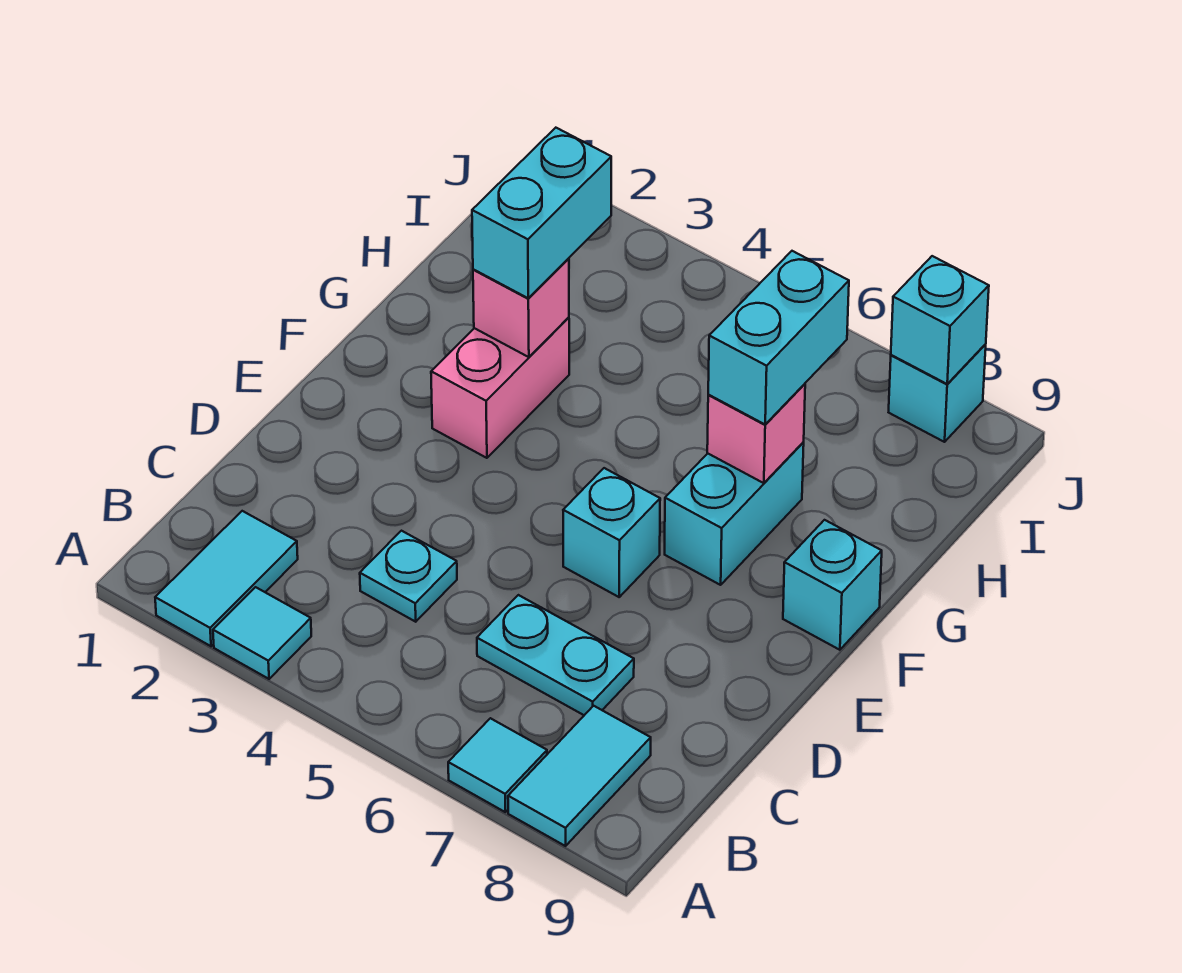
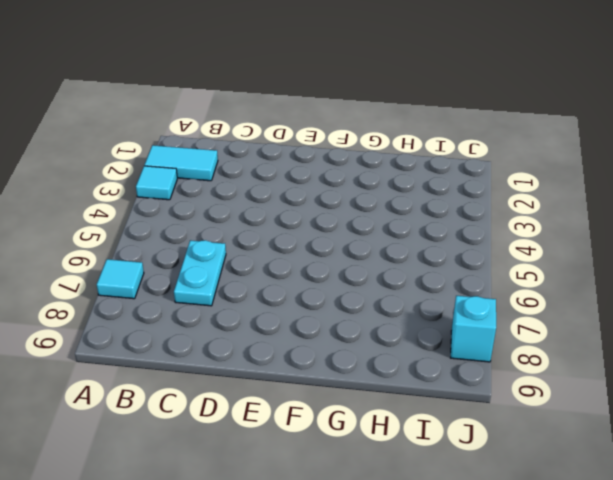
none -> cyan tile A8:B8 level 1
none -> cyan plate C4 level 1
none -> cyan brick E6 level 1

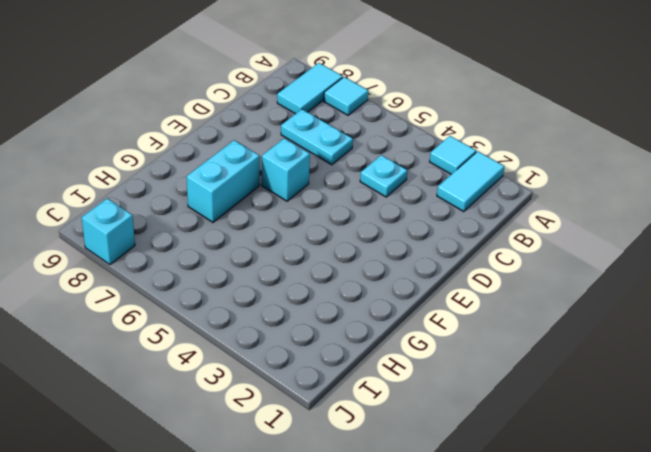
none -> pink brick F3:G3 level 1
none -> cyan brick F9 level 1
none -> pink brick G3 level 2

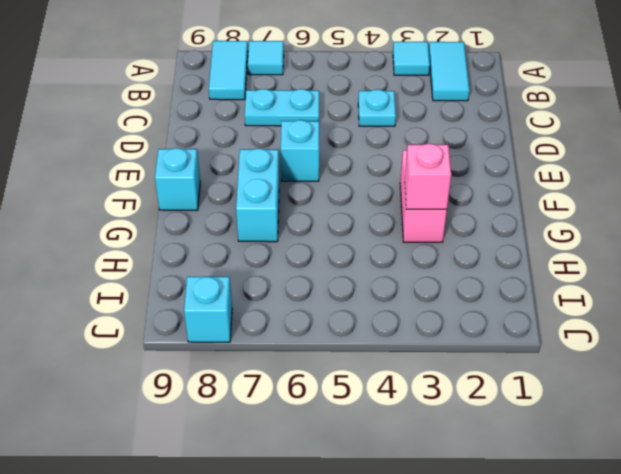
none -> pink brick G7 level 2
none -> cyan brick J8 level 2
none -> cyan brick G3:H3 level 3

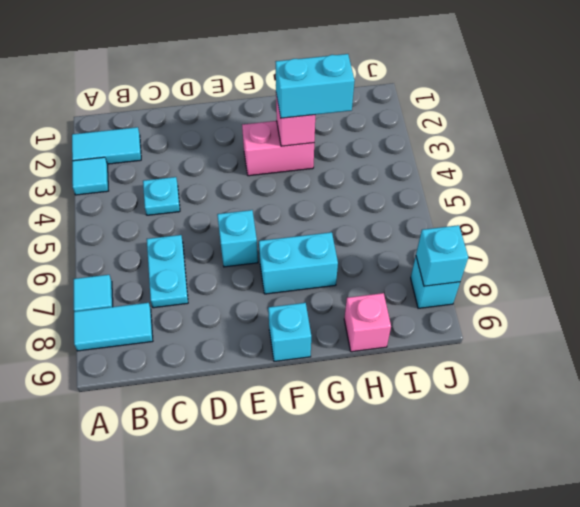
pink brick H9 level 1 -> pink brick G7 level 2
none -> cyan brick G7:H7 level 3

